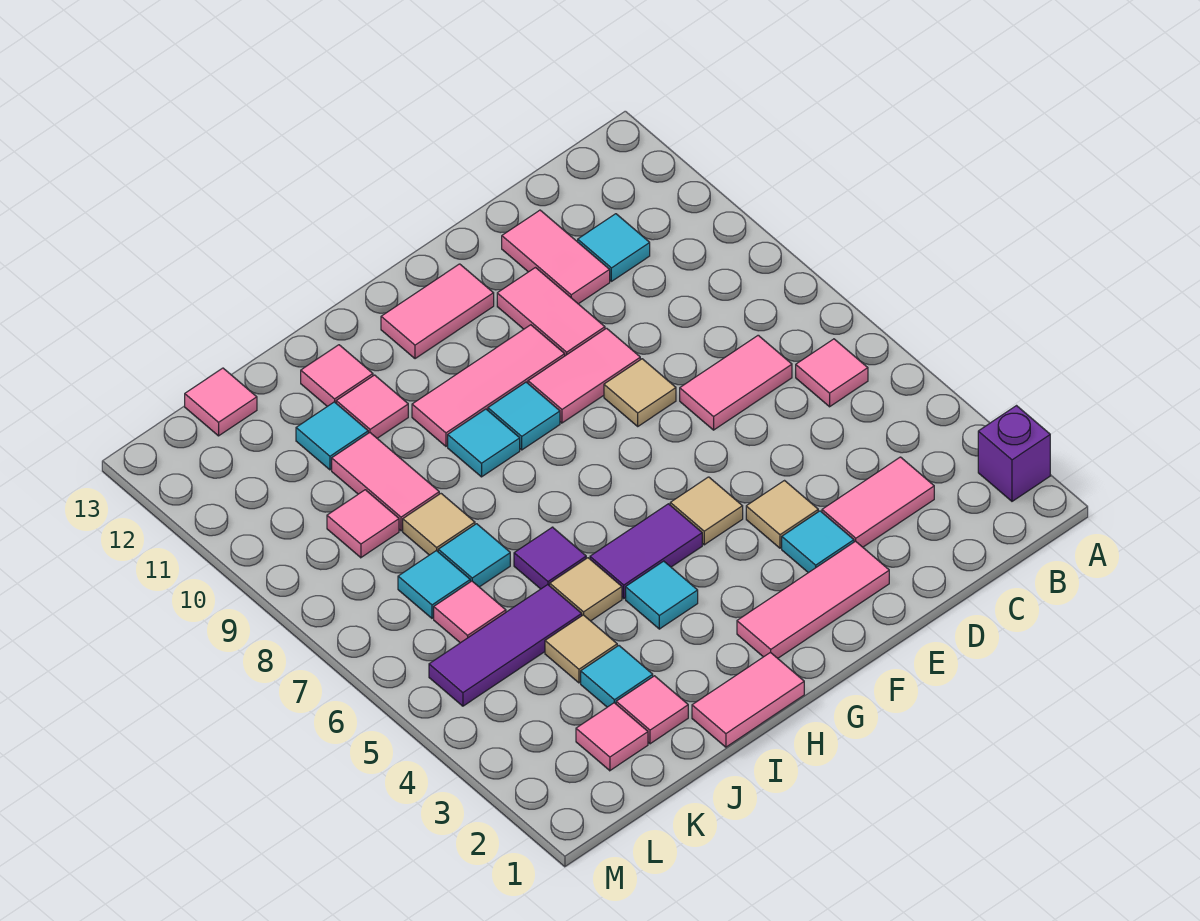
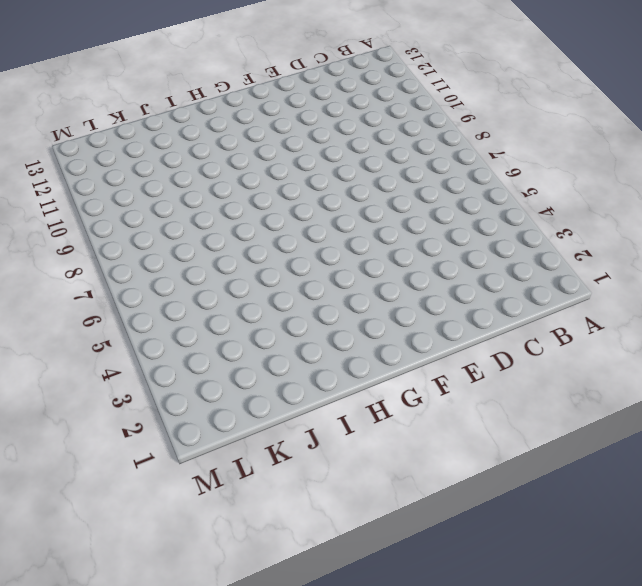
none -> purple brick A2 level 1
none -> pink tile B6 level 1
none -> pink tile C3:D3 level 1
none -> pink tile C7:D7 level 1

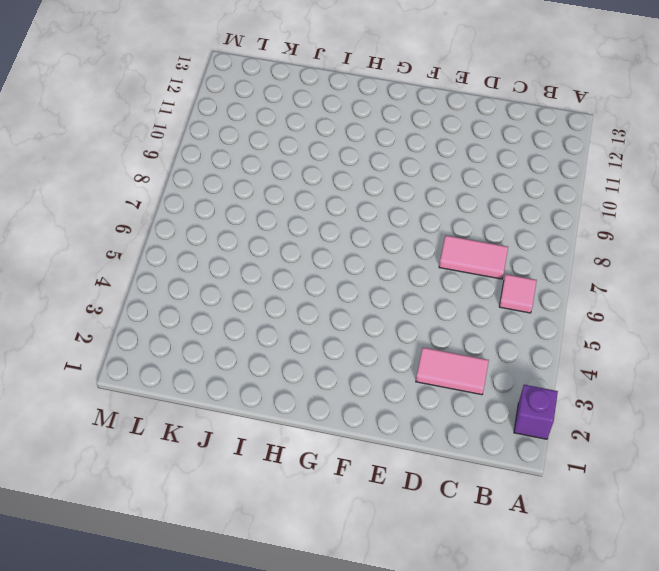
none -> cyan tile C11 level 1
none -> pink tile D11:D12 level 1
none -> pink tile E2:G2 level 1
none -> cyan tile E3 level 1

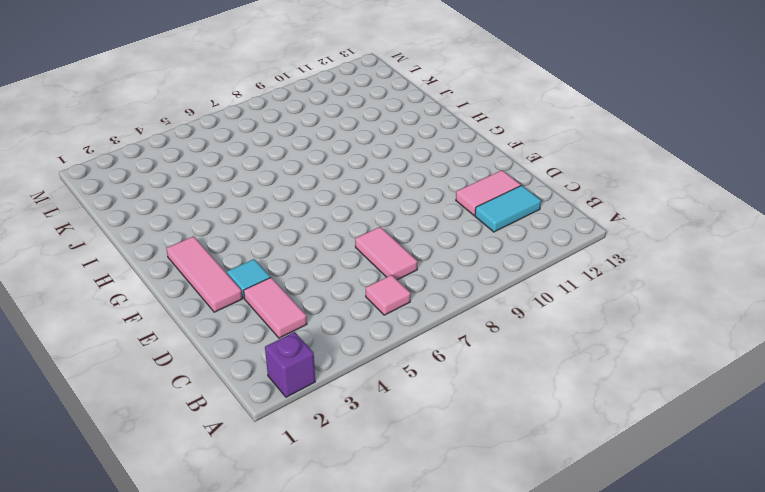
cyan tile C11:C12 level 1 -> cyan tile C11 level 1
none -> tan tile E4 level 1
none -> tan tile E8 level 1
none -> pink tile E9:F9 level 1
none -> pink tile E10:E11 level 1

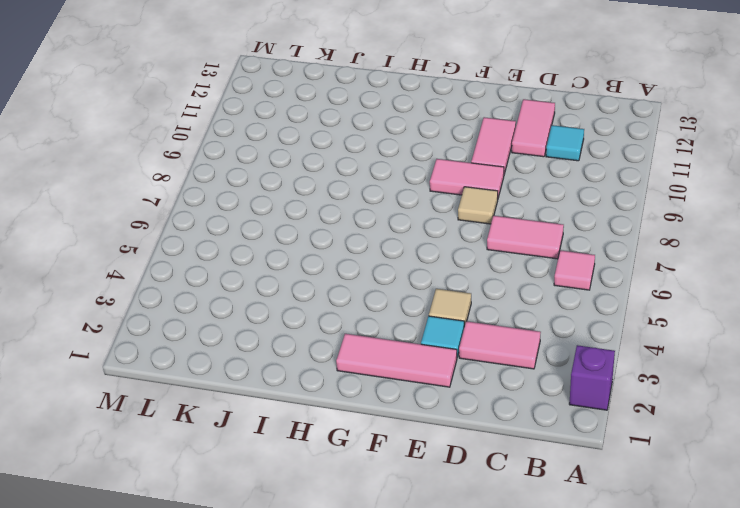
none -> tan tile F5 level 1
none -> pink tile F10:H10 level 1
none -> pink tile F12:G12 level 1
none -> purple tile G5:H5 level 1

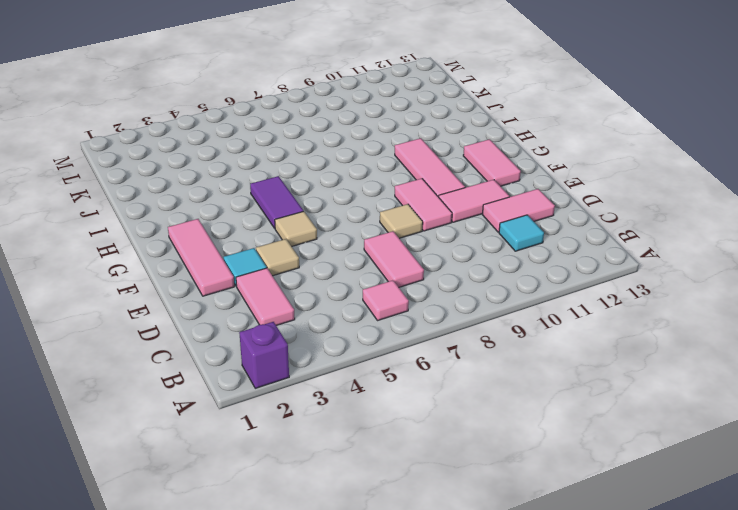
none -> cyan tile G9 level 1
none -> pink tile H1:I1 level 1
none -> cyan tile H4 level 1
none -> cyan tile H9 level 1

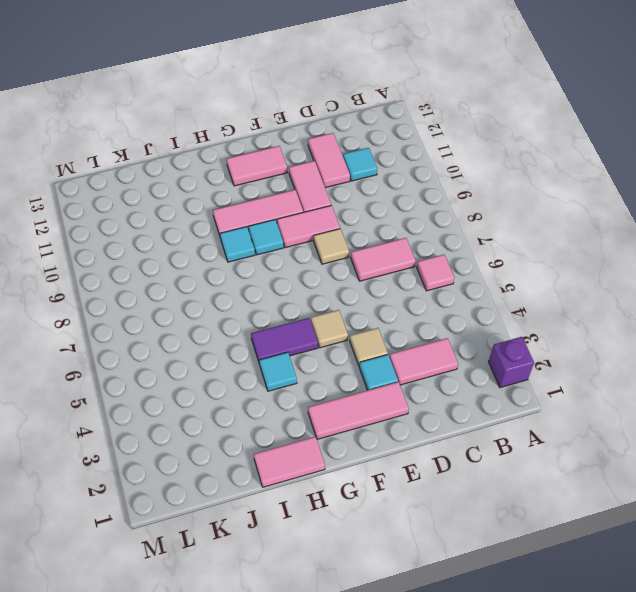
none -> tan tile I5 level 1
none -> purple tile I6 level 1
none -> pink tile I11 level 1
none -> pink tile I12 level 1

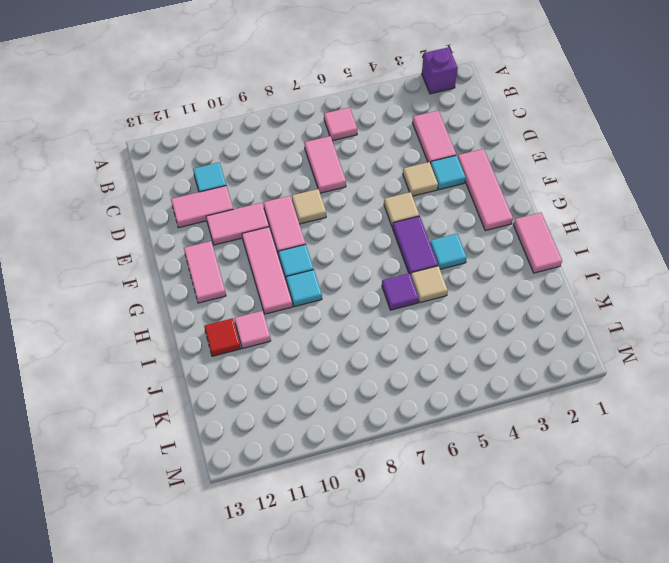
red tile I12 level 1 -> pink tile I12 level 1
none -> pink tile J2 level 1
none -> cyan tile J3 level 1
none -> tan tile J4 level 1
none -> purple tile J5:L5 level 1

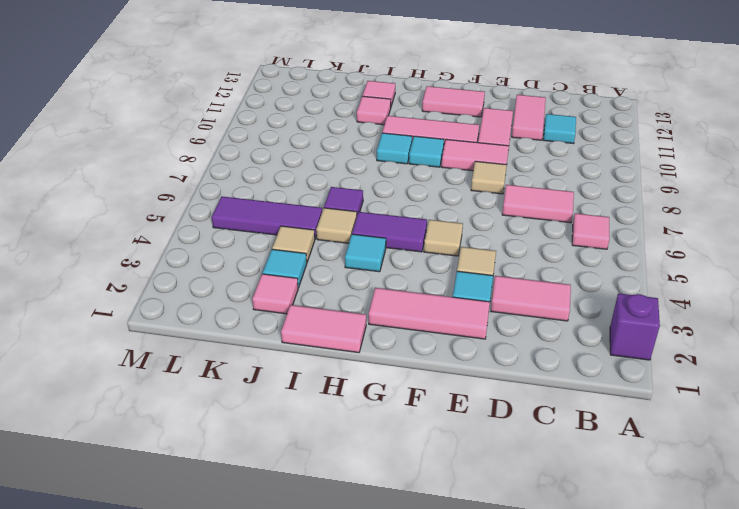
none -> cyan tile J7 level 1
none -> tan tile J8 level 1
none -> pink tile J9:J10 level 1
none -> cyan tile J11 level 1

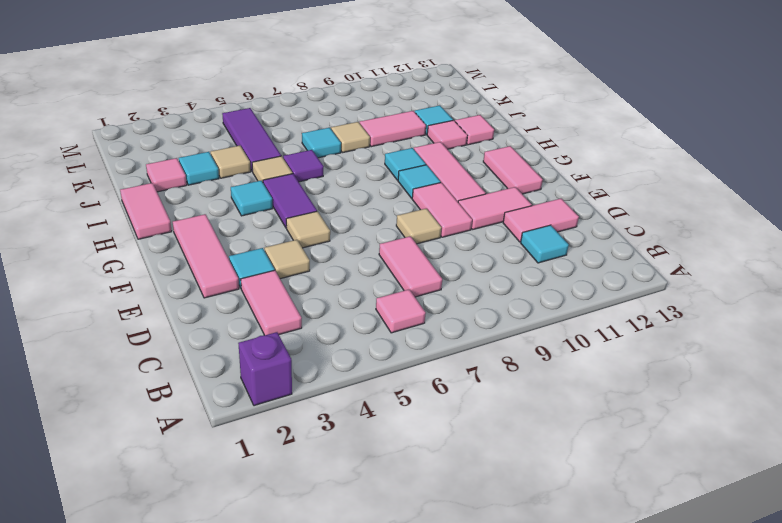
none -> pink tile K2 level 1
none -> pink tile K6 level 1
none -> cyan tile K7 level 1
none -> pink tile K9 level 1

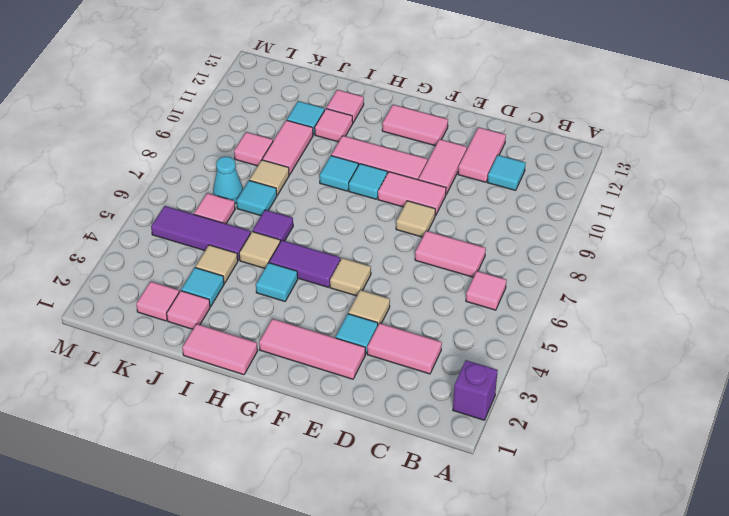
cyan cone K7 level 1 -> cyan tile K7 level 1
none -> pink tile K13 level 1

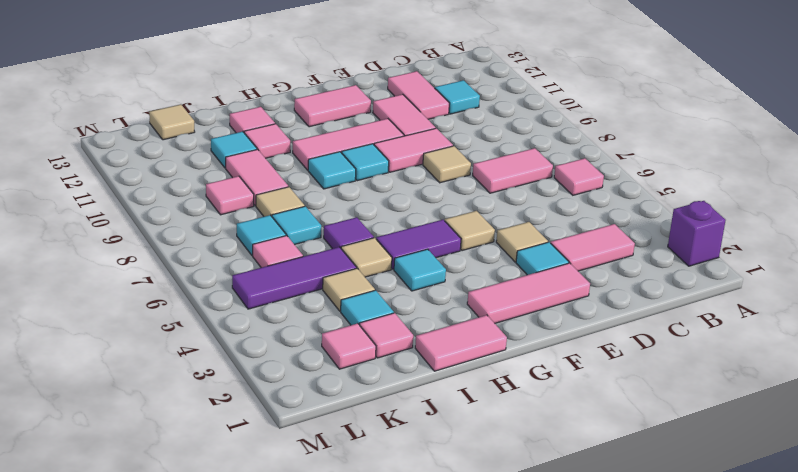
tan tile K13 level 1 -> pink tile K13 level 1

